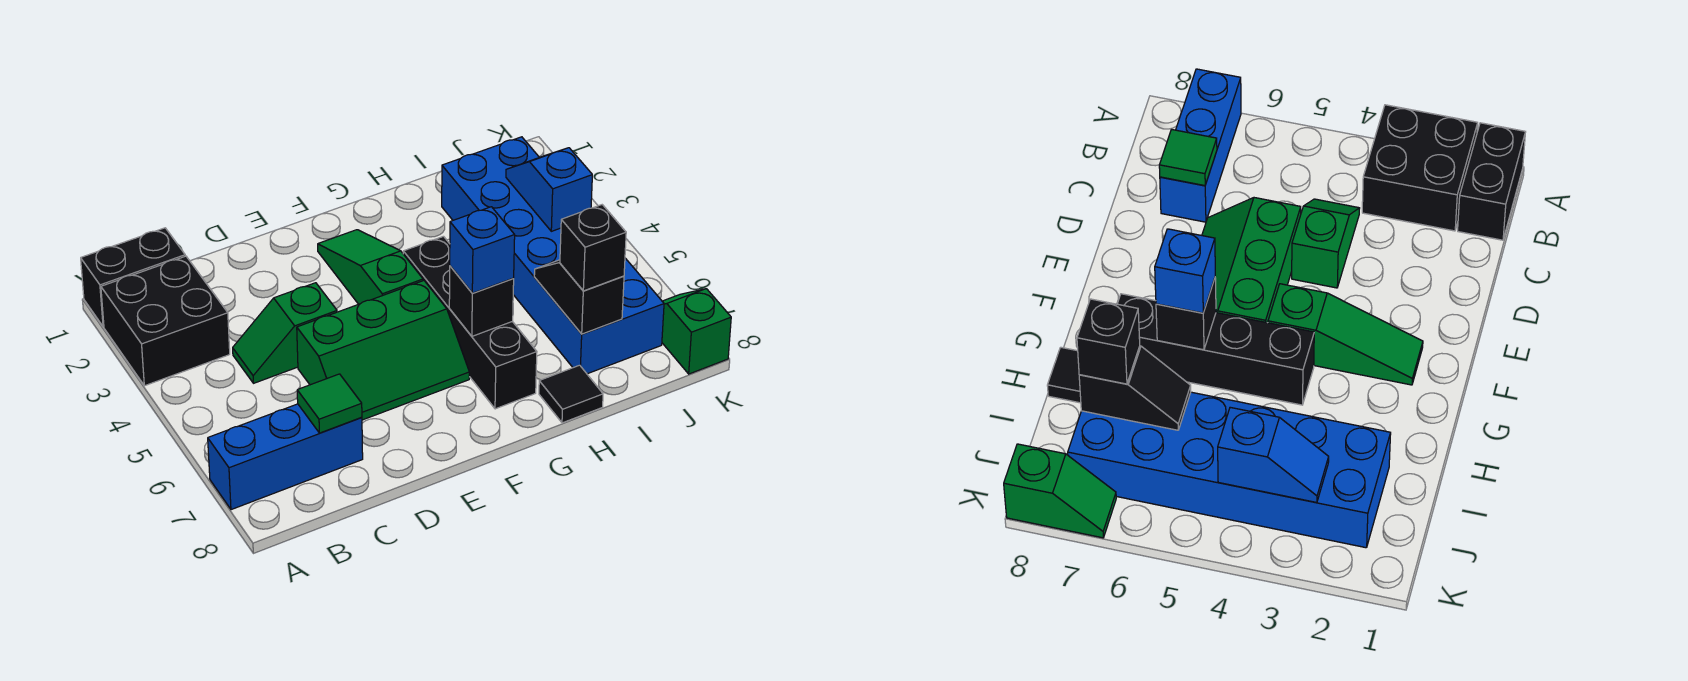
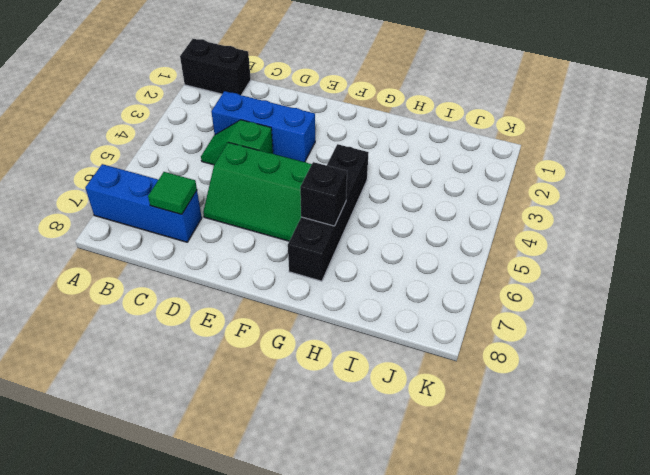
blue brick C3:E3 level 1 -> none
none -> black brick A2:B3 level 1
none -> green slope F2:F4 level 1 top 4
none -> black tile H8 level 1

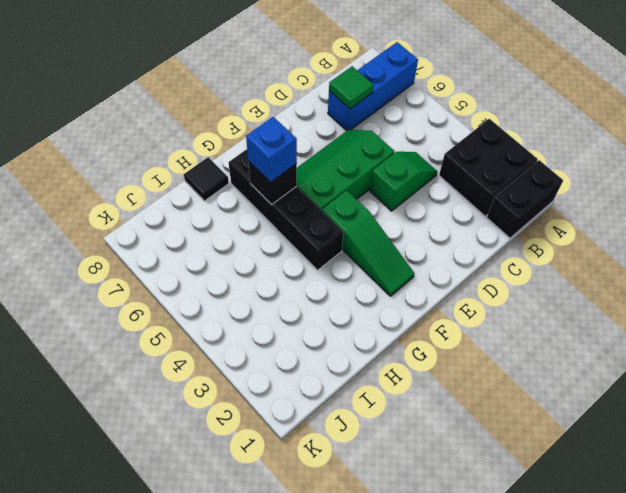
none -> blue brick I2:J7 level 1
none -> green slope K7:K8 level 1 top 8
none -> black slope I6:I7 level 2 top 7

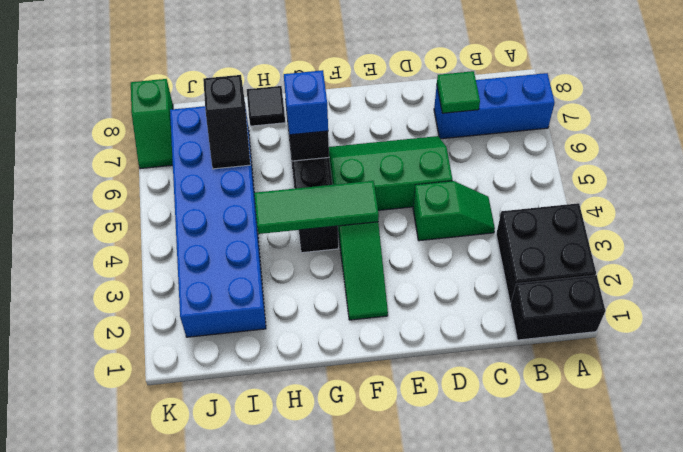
green tile F4:H4 level 2 -> none
none -> blue slope J3:J4 level 2 top 4
none -> black brick I7 level 3

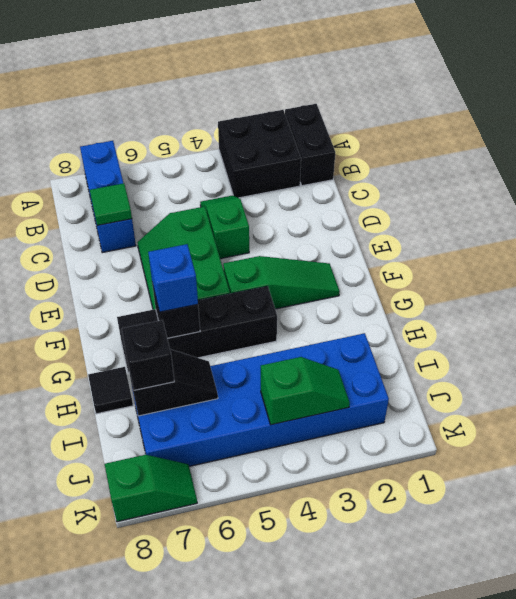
green slope J3:J4 level 2 top 4 -> blue slope J3:J4 level 2 top 4

